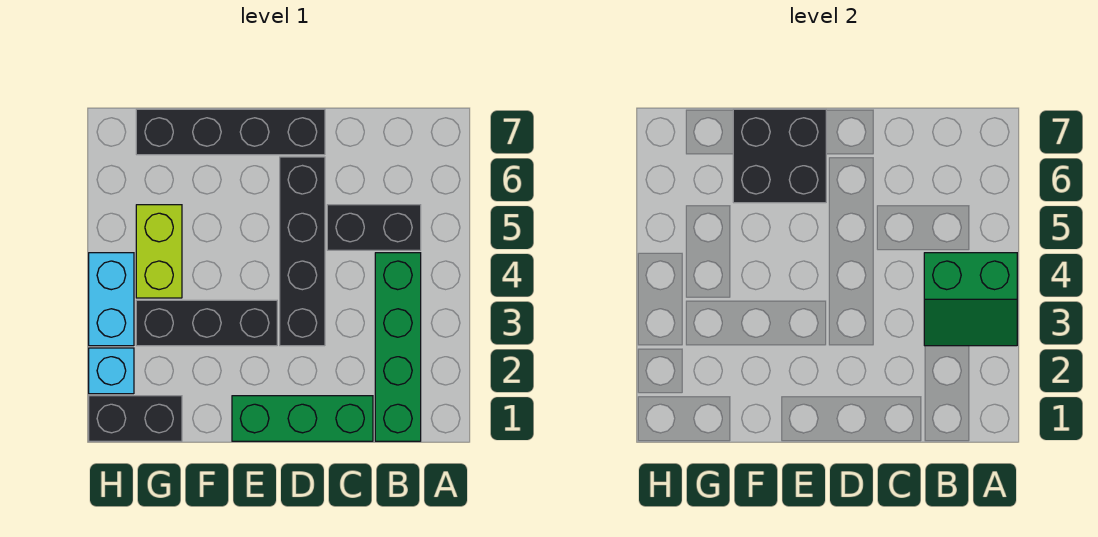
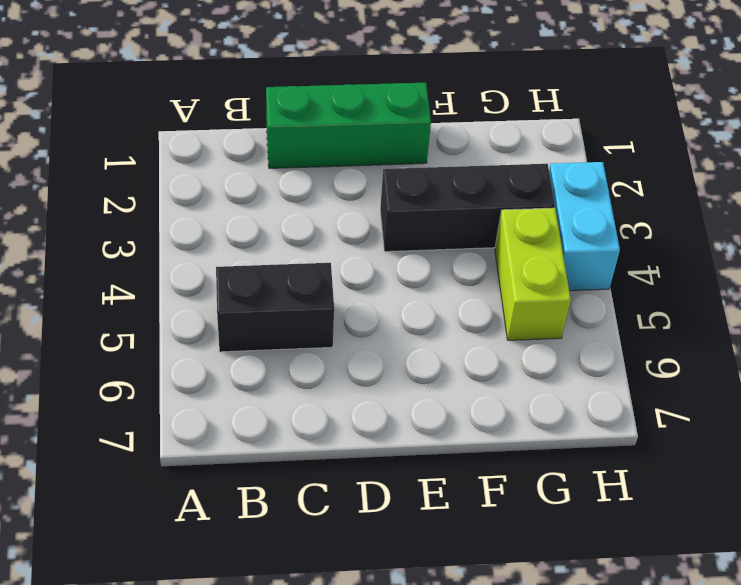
none -> green brick B1:B4 level 1
none -> black brick D3:D6 level 1
none -> black brick D7:G7 level 1

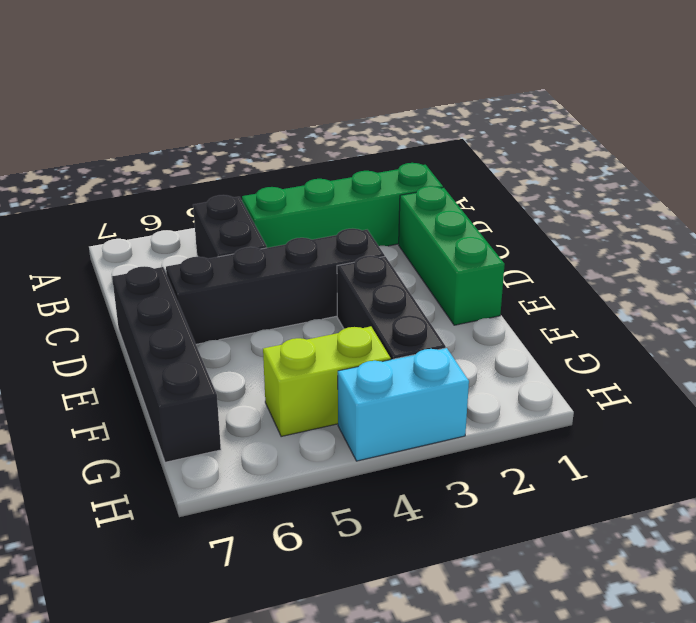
none -> black brick G1:H1 level 1
none -> cyan brick H2 level 1
none -> green slope A3:B4 level 2 top 4

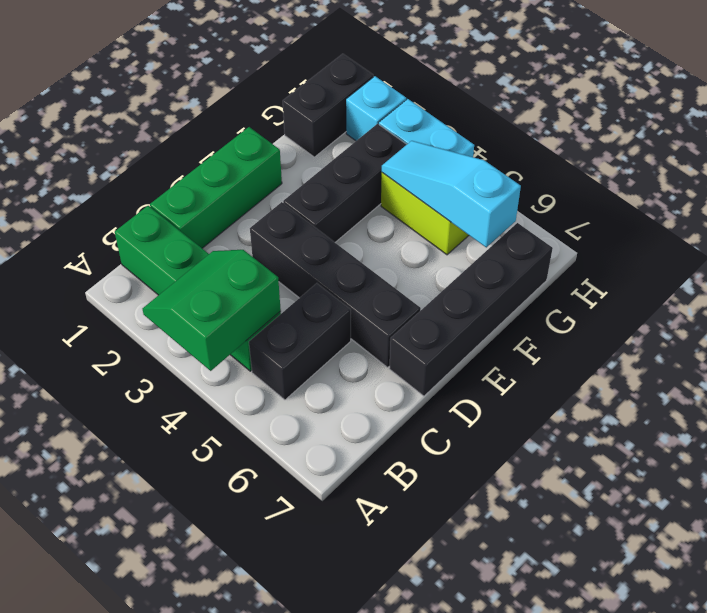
cyan slope G4:G6 level 2 top 6 -> none
none -> black brick E6:F7 level 2

